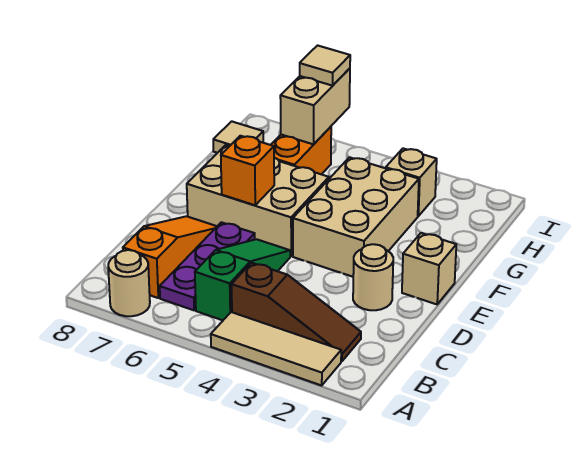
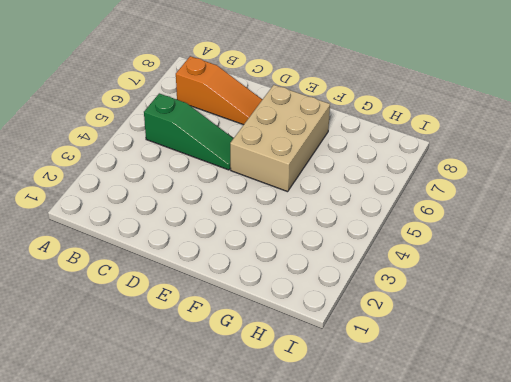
none -> tan tile A2:A4 level 1
none -> tan round brick A7 level 1
none -> brown slope B2:B4 level 1 top 4

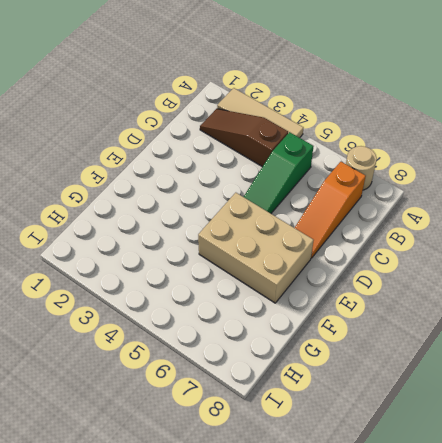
none -> purple plate B6:D6 level 1
none -> tan round brick D2 level 1
none -> tan brick E1 level 1

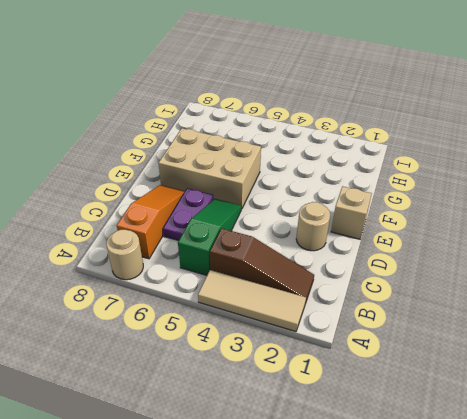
purple plate C6:D6 level 1 -> purple plate B6:D6 level 1
none -> tan brick E3:G4 level 1
none -> orange brick G6:H6 level 1
none -> tan brick H3 level 1

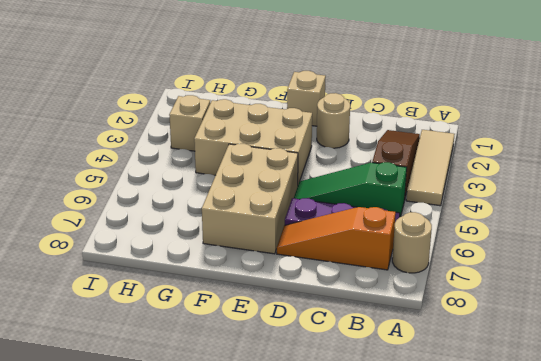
none -> orange brick G6:H6 level 1
none -> tan tile H8 level 1
none -> orange brick E6 level 2

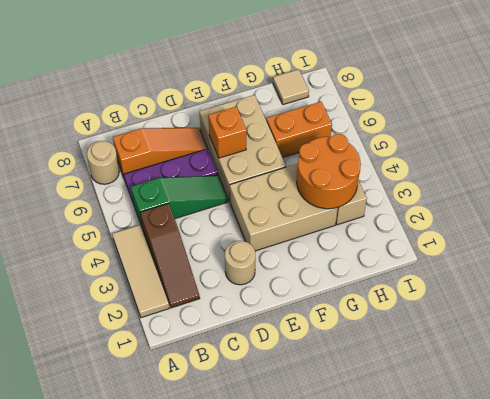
orange round brick G3:H4 level 2 -> none
none -> tan brick E1 level 1
none -> tan brick H6:I6 level 2
none -> tan tile I6 level 3

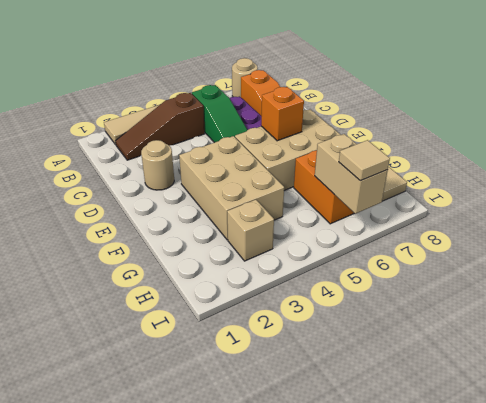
none -> tan brick E1 level 1

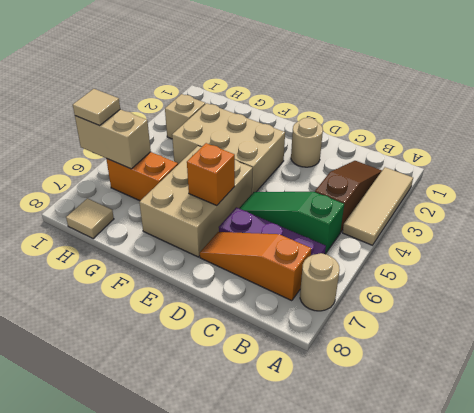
none -> tan brick E1 level 1

